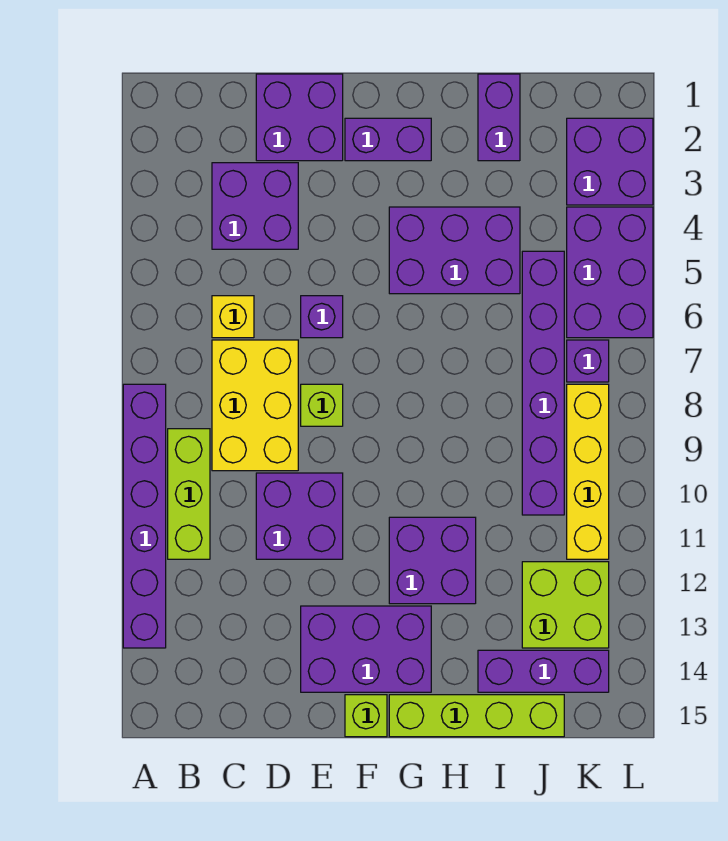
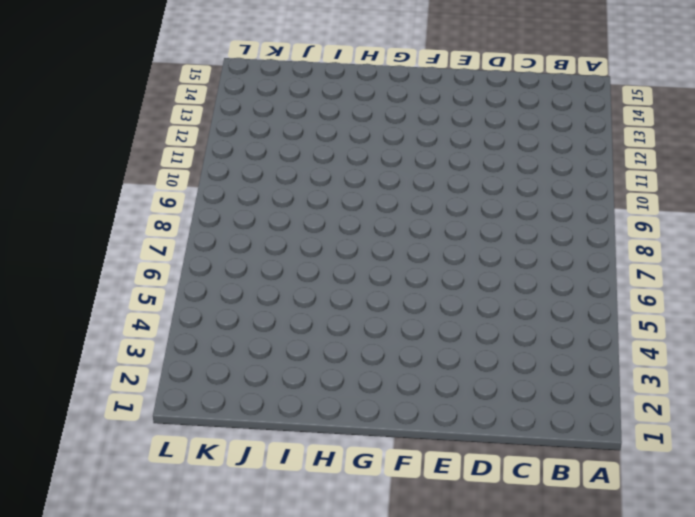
none -> purple brick A8:A13 level 1
none -> lime brick B9:B11 level 1
none -> purple brick C3:D4 level 1

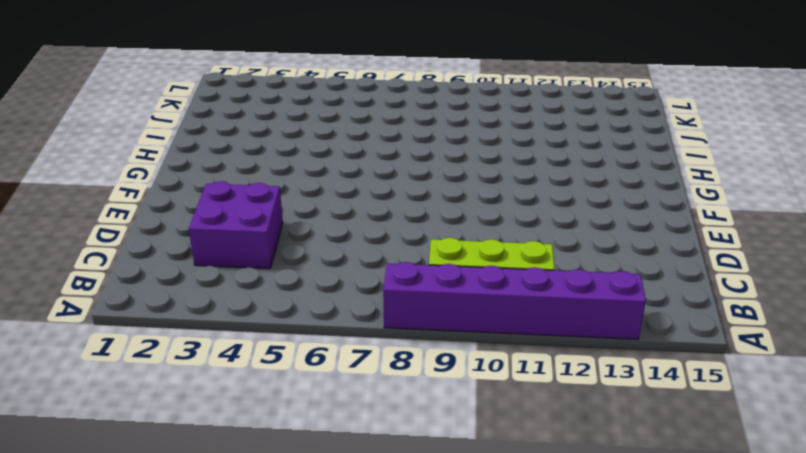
none -> yellow brick C6 level 1
none -> yellow brick C7:D9 level 1
none -> purple brick D1:E2 level 1

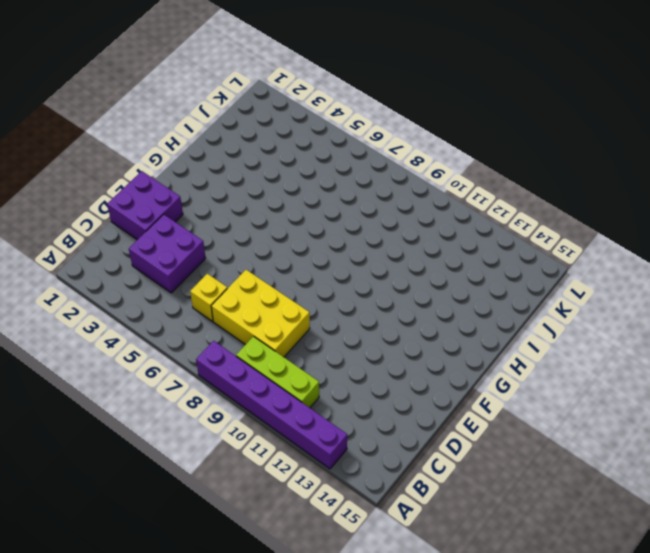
none -> purple brick D10:E11 level 1
none -> purple brick E6 level 1
none -> lime brick E8 level 1

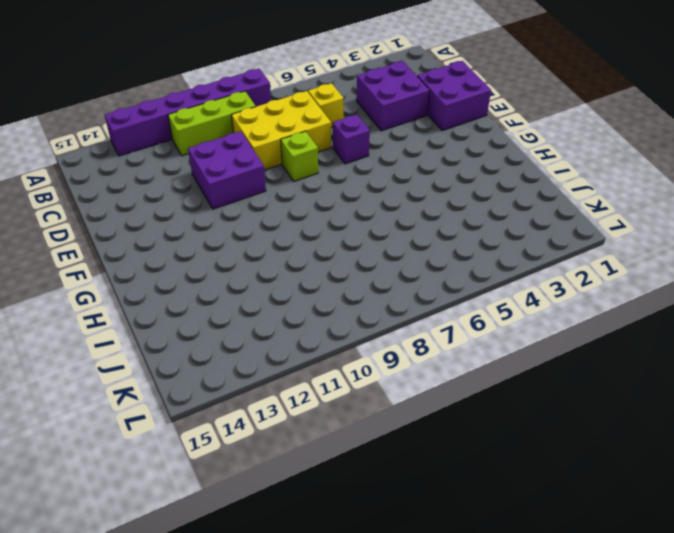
none -> purple brick E13:G14 level 1
none -> purple brick F2:G2 level 1
none -> lime brick F15 level 1

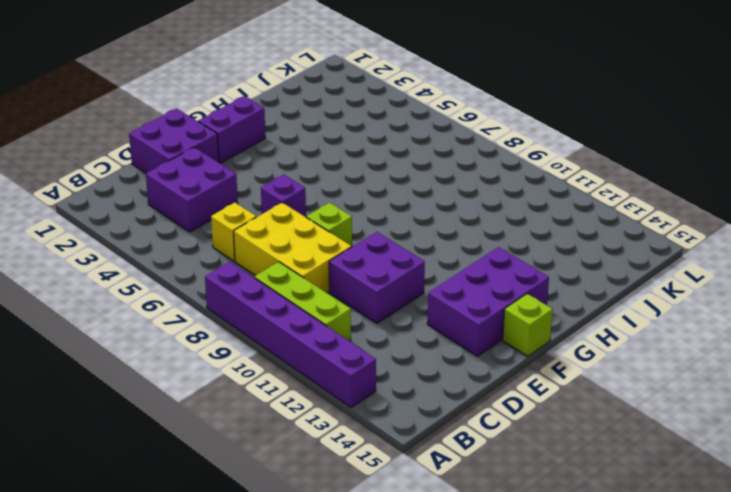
none -> purple brick G4:I5 level 1
none -> purple brick G11:H12 level 1
none -> lime brick G15:J15 level 1

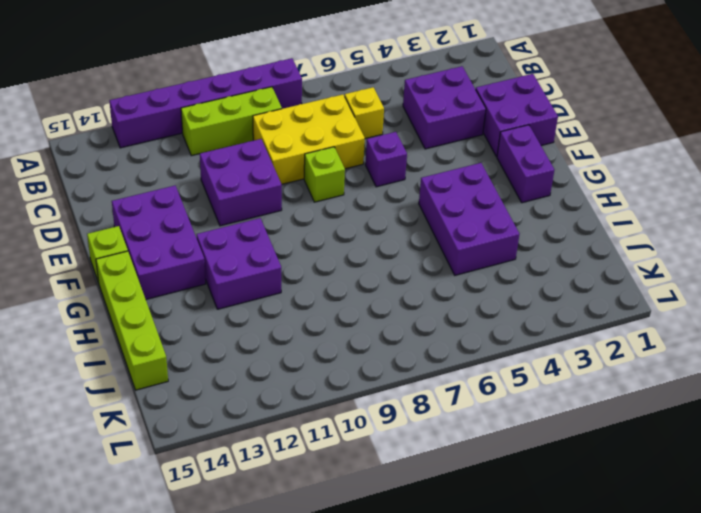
none -> purple brick I1:I2 level 1
none -> purple brick I14:K14 level 1
none -> purple brick J5:J10 level 1

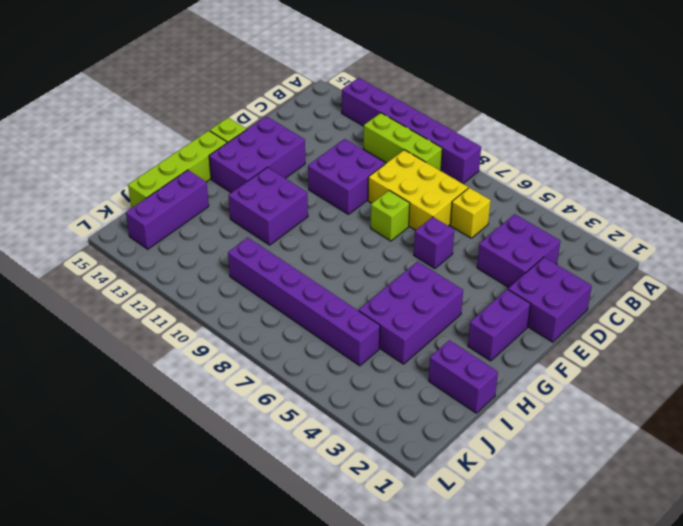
none -> lime brick J12:K13 level 1
none -> purple brick K2:L3 level 1
none -> purple brick K4:L6 level 1

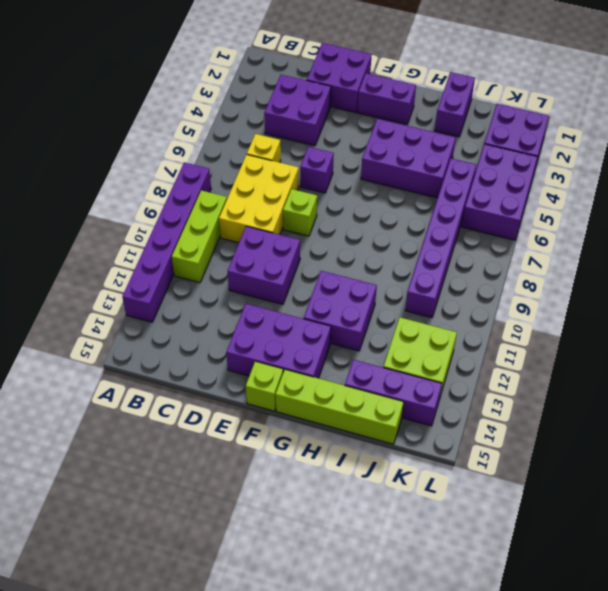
none -> purple brick K7 level 1
none -> yellow brick K8:K11 level 1

